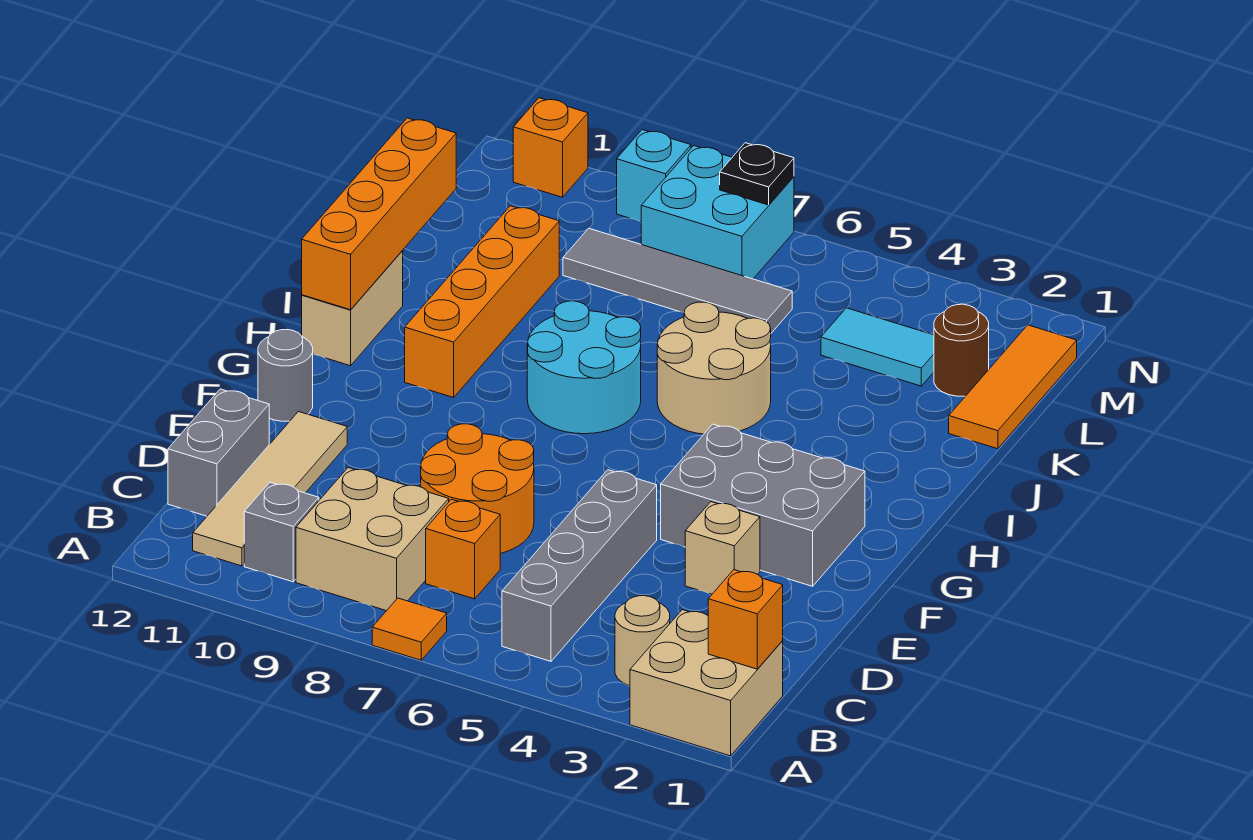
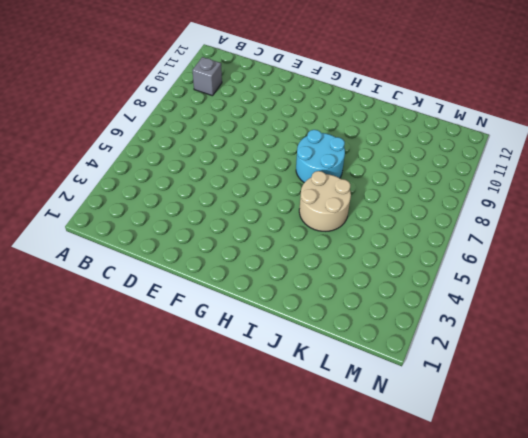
none -> tan brick A1:B2 level 1
none -> orange tile A7 level 1
none -> tan round brick B3 level 1

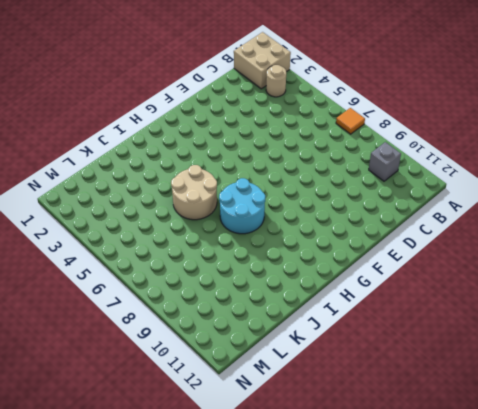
none -> grey brick B5:E5 level 1
none -> tan brick B8:C9 level 1
none -> tan tile B11:E11 level 1

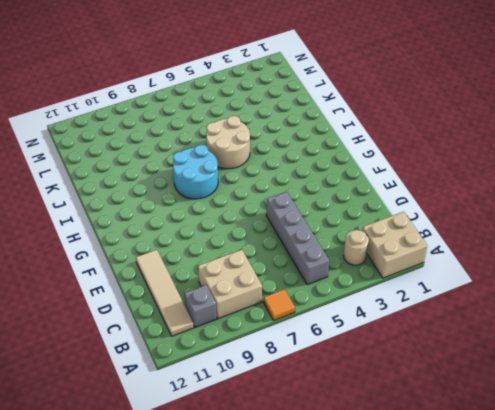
none -> orange brick C7 level 1
none -> grey brick C12:D12 level 1
none -> orange round brick D7:E8 level 1

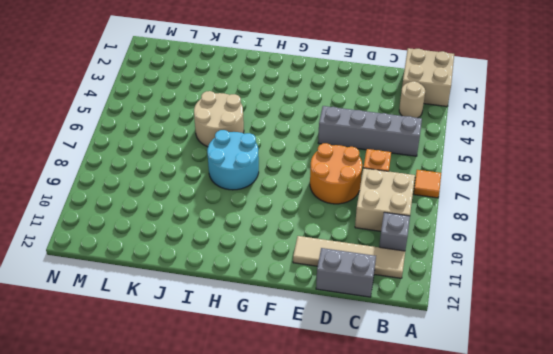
none -> tan brick E3 level 1
none -> grey brick F2:G4 level 1
none -> grey round brick F12 level 1

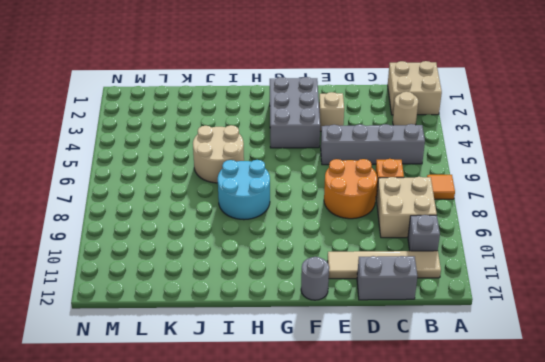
none -> orange brick H10:K10 level 1
none -> tan brick H12:I12 level 1
none -> orange tile K1:M1 level 1

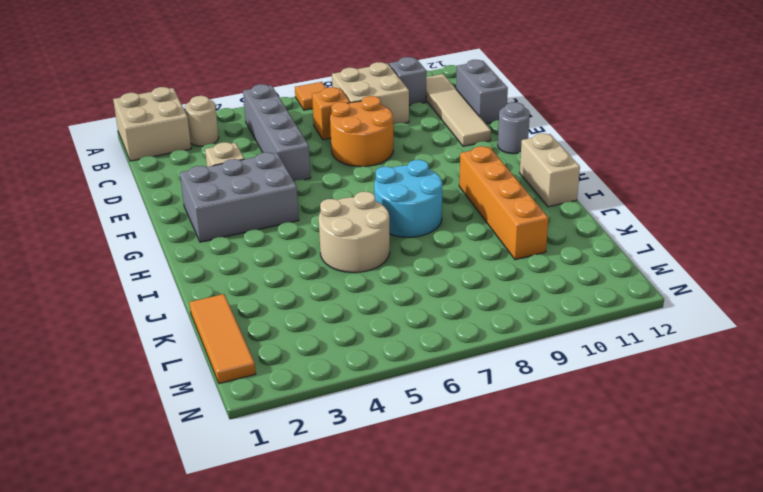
none -> brown round brick L2 level 1
none -> cyan tile L3:L4 level 1
none -> grey tile L6:L9 level 1

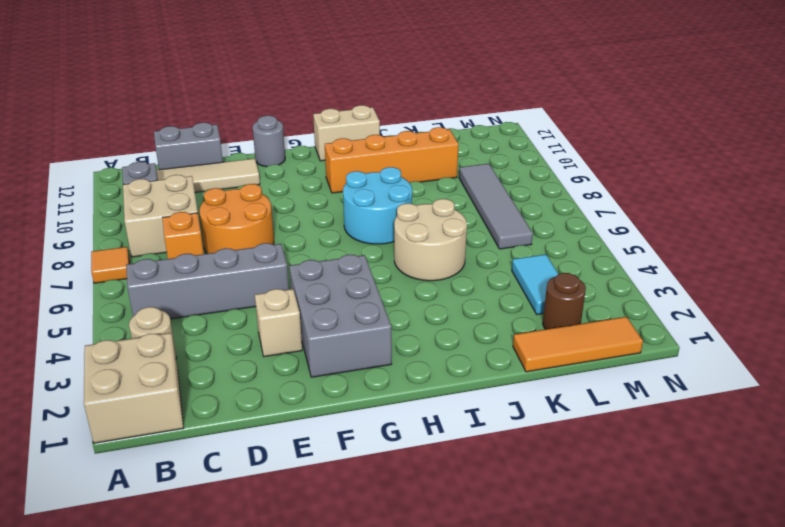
none -> cyan brick M7:N8 level 1
none -> cyan brick N9 level 1
none -> orange brick N11 level 1

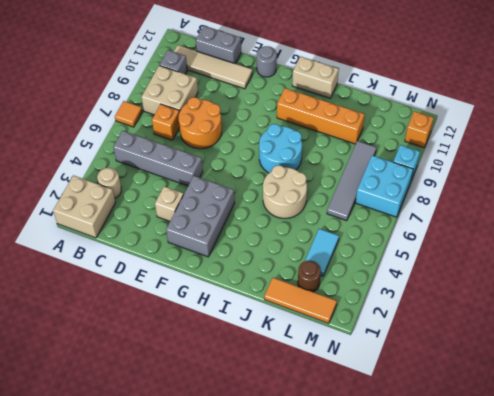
none -> orange brick B1 level 2
none -> orange brick H12:K12 level 2
none -> black plate N7 level 2

